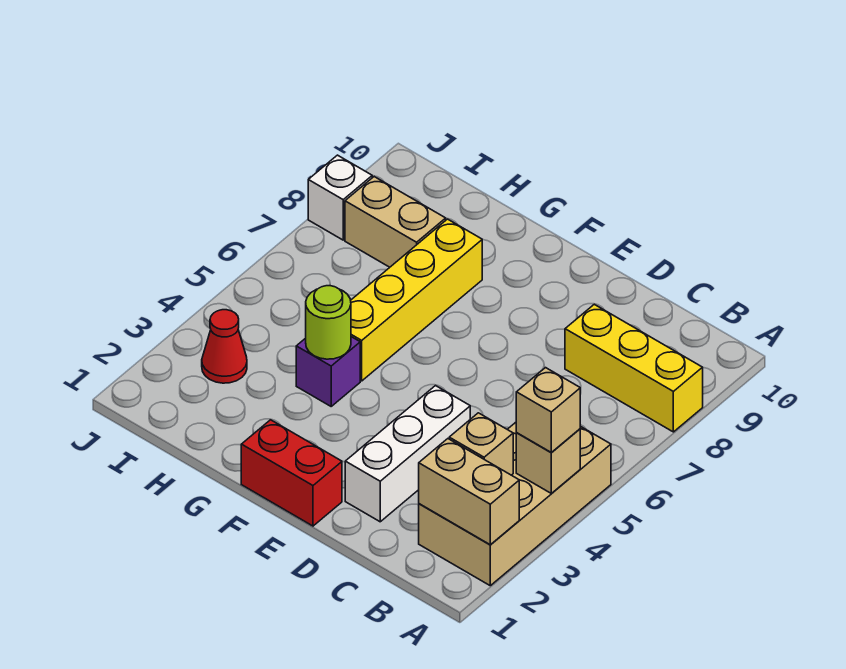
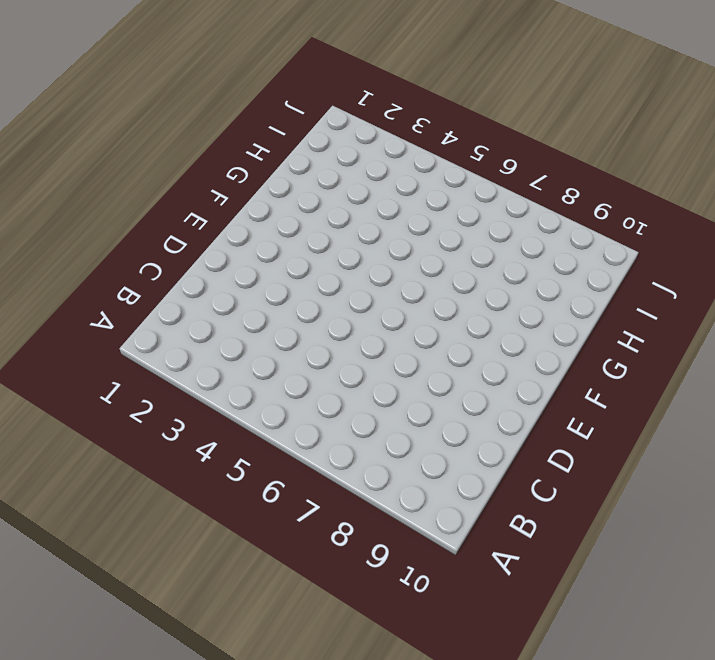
none -> tan brick A2:B5 level 1
none -> yellow brick A8:C8 level 1
none -> white brick D2:D4 level 1

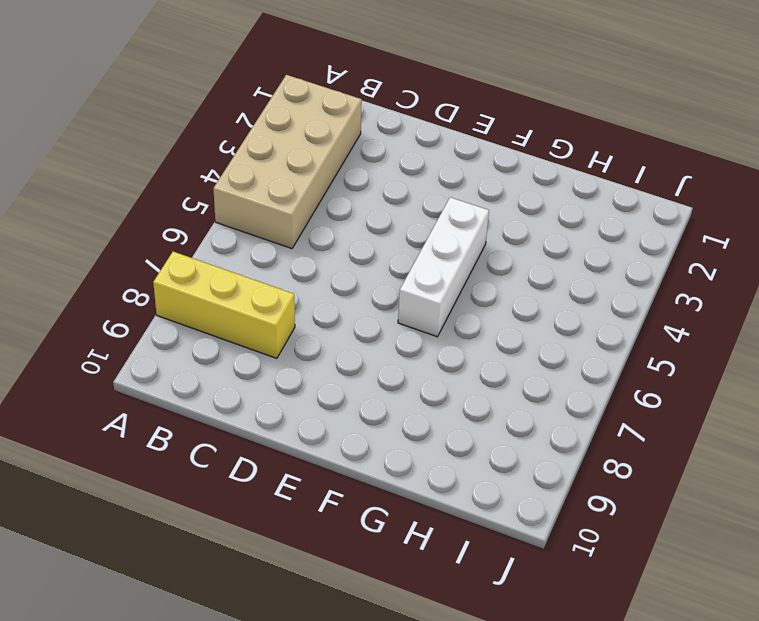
white brick F4:F6 level 1 -> white brick D2:D4 level 1
none -> red brick E1:F1 level 1
none -> purple brick G4 level 1
none -> yellow brick G5:G8 level 1

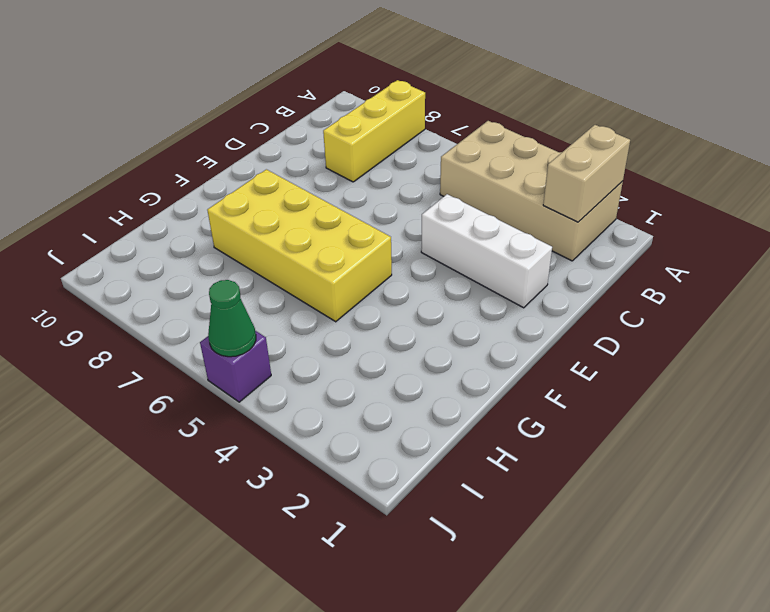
yellow brick F5:G8 level 1 -> yellow brick G5:G8 level 1
purple brick J5 level 1 -> purple brick G4 level 1
green cone J5 level 2 -> none
none -> red brick E1:F1 level 1
none -> tan brick H8:I8 level 1
none -> red cone I3 level 1

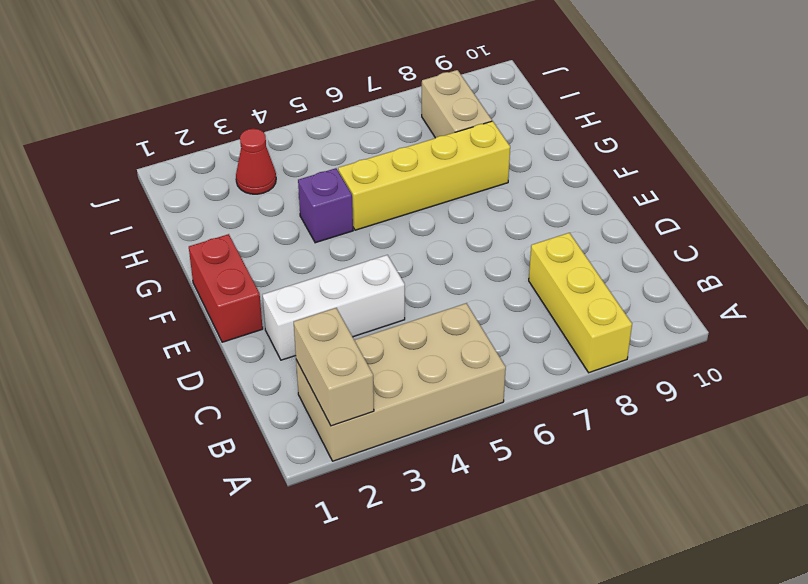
none -> white brick J8 level 1
none -> tan brick A4 level 2
none -> tan brick B3 level 2

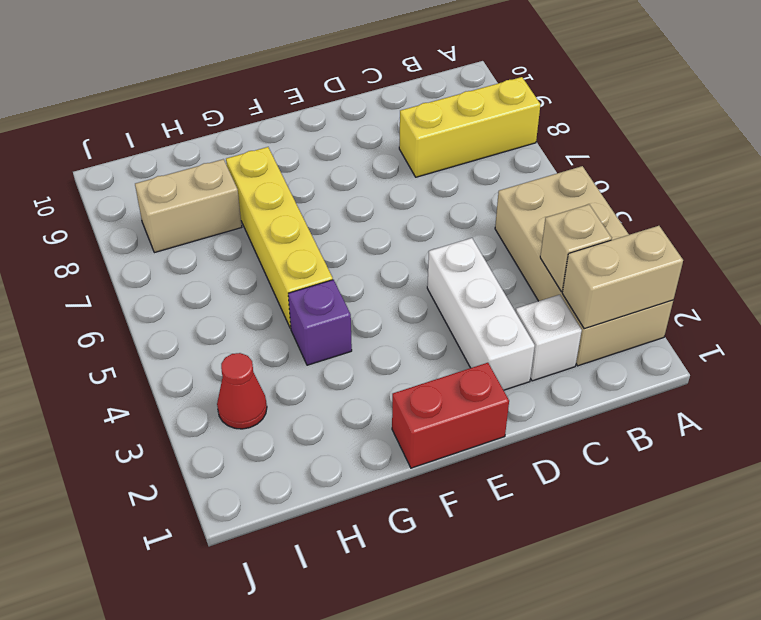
white brick C2 level 1 -> white brick J8 level 1
none -> tan brick A4 level 2
none -> lime round brick G4 level 2
none -> tan brick A4 level 3

